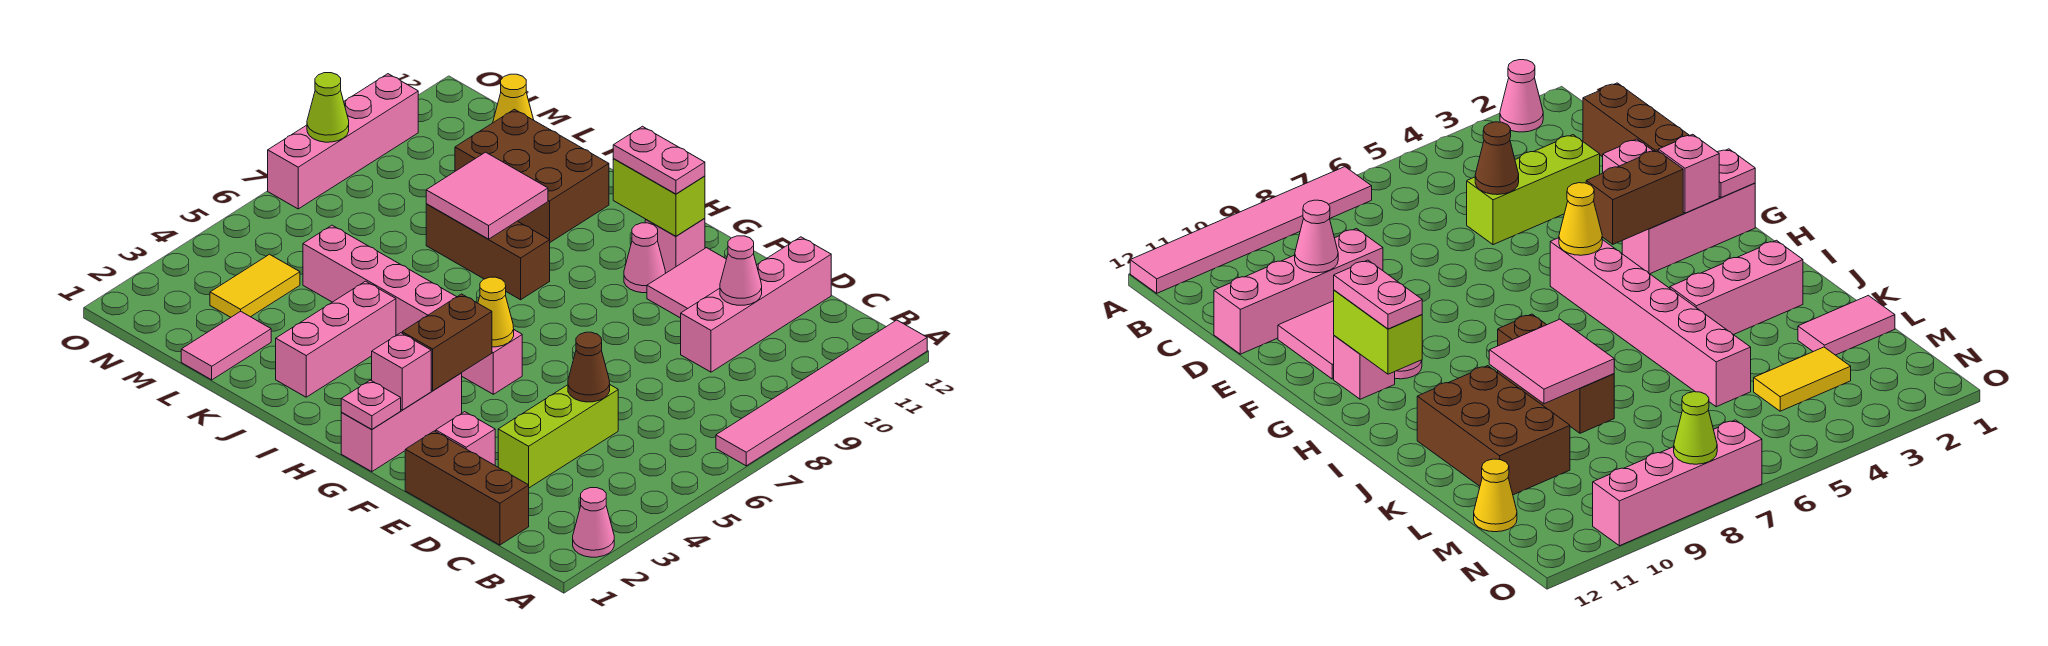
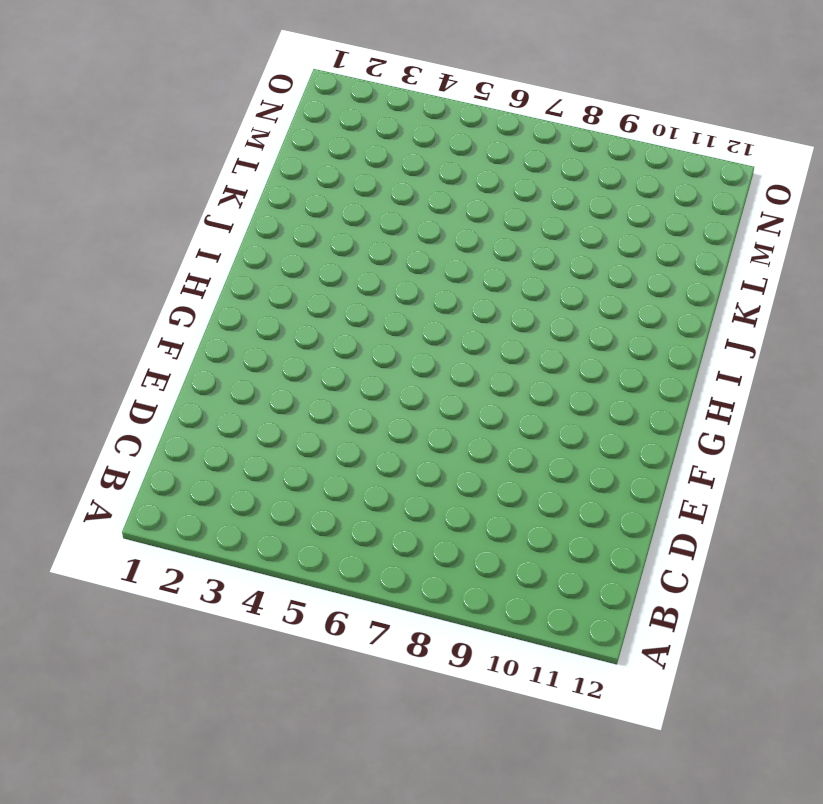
none -> pink cone A2 level 1
none -> pink tile A7:A12 level 1
none -> brown brick C1:E1 level 1

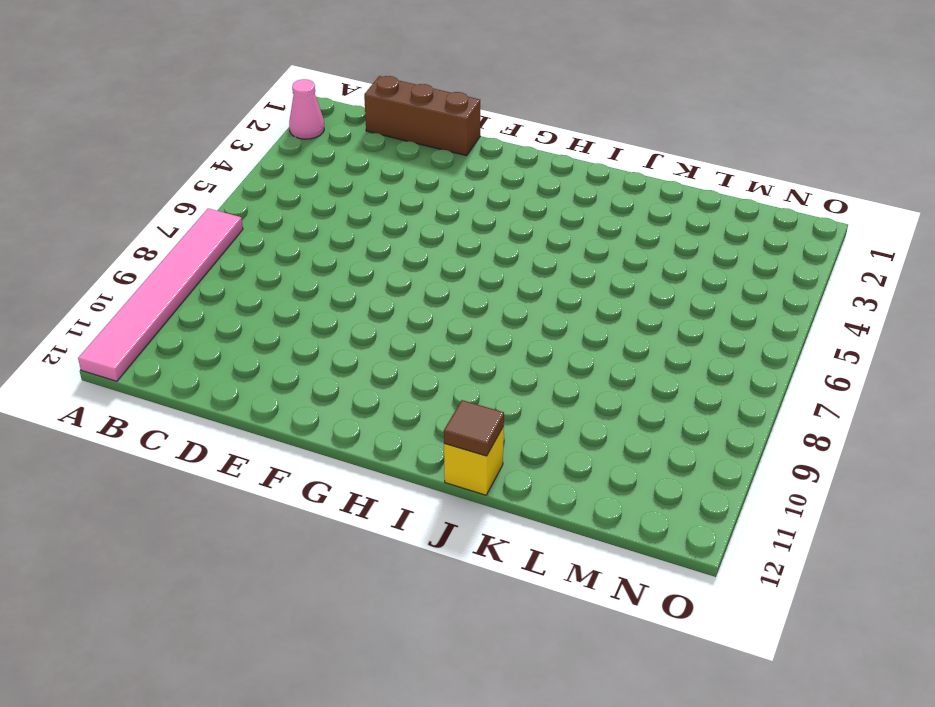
yellow brick J12 level 1 -> none
brown tile J12 level 2 -> none
none -> lime brick D3:D5 level 1
none -> pink brick D9:D12 level 1
none -> pink brick E2 level 1

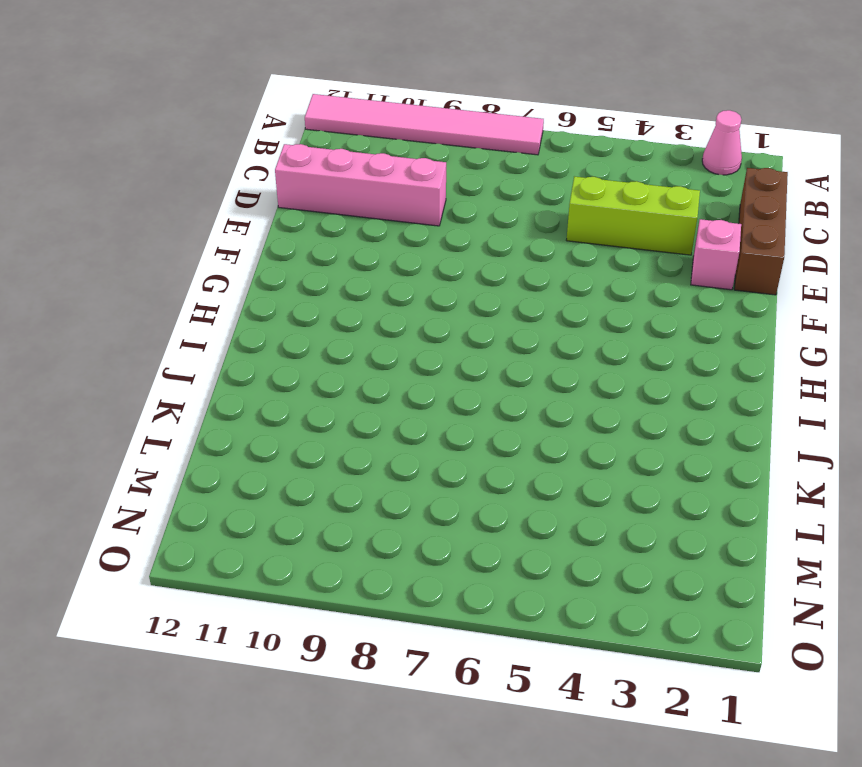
none -> pink tile E10:F11 level 1
none -> pink brick G1:G3 level 1
none -> pink brick G5:L5 level 1

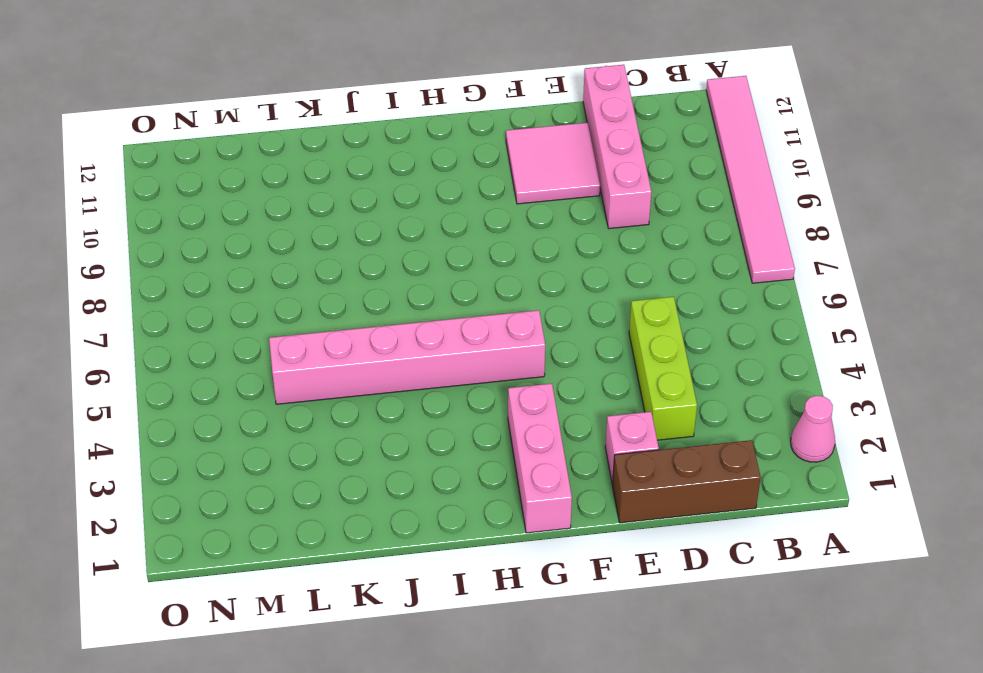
none -> pink cone G10 level 1
none -> pink brick G11 level 1
none -> brown brick I8:K8 level 1

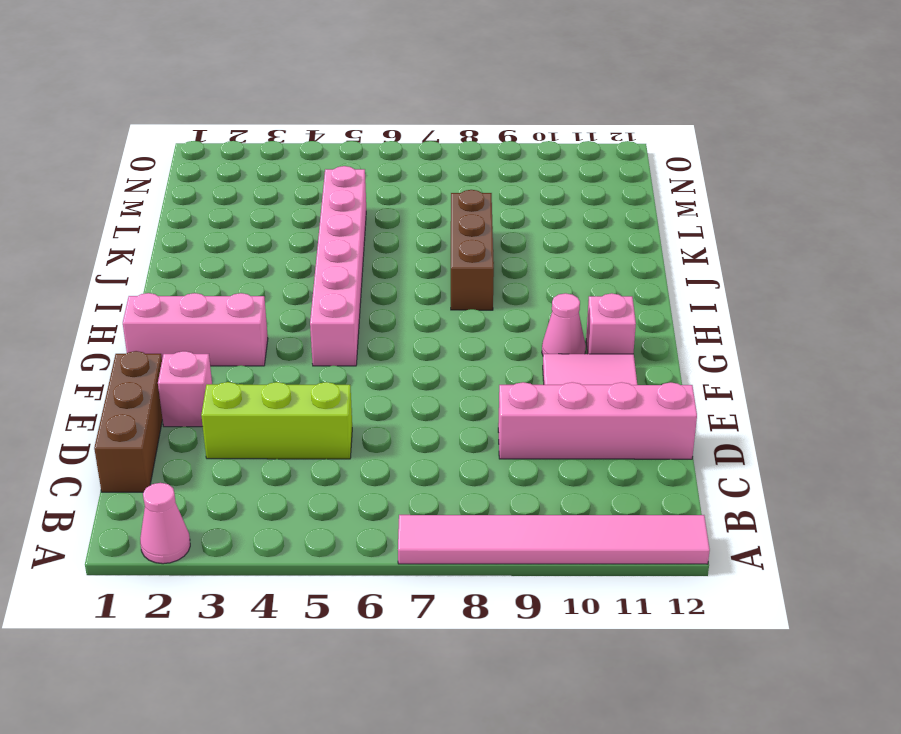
none -> pink brick J2:J4 level 1
none -> brown brick J10:L11 level 1
none -> pink tile L1:L2 level 1

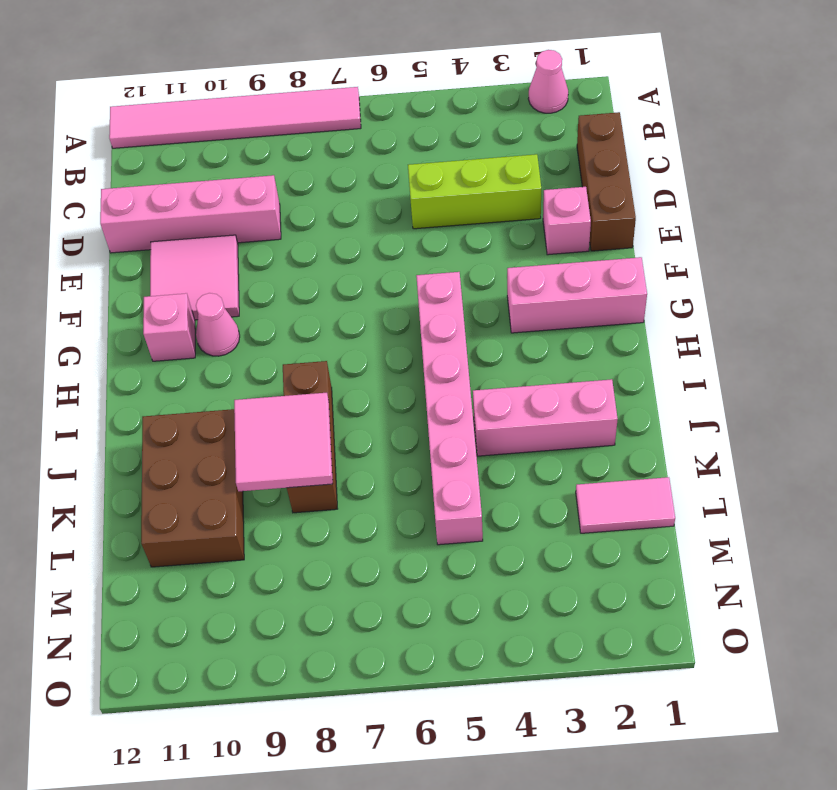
none -> yellow tile M3:M4 level 1
none -> yellow cone M12 level 1
none -> pink brick O7:O10 level 1

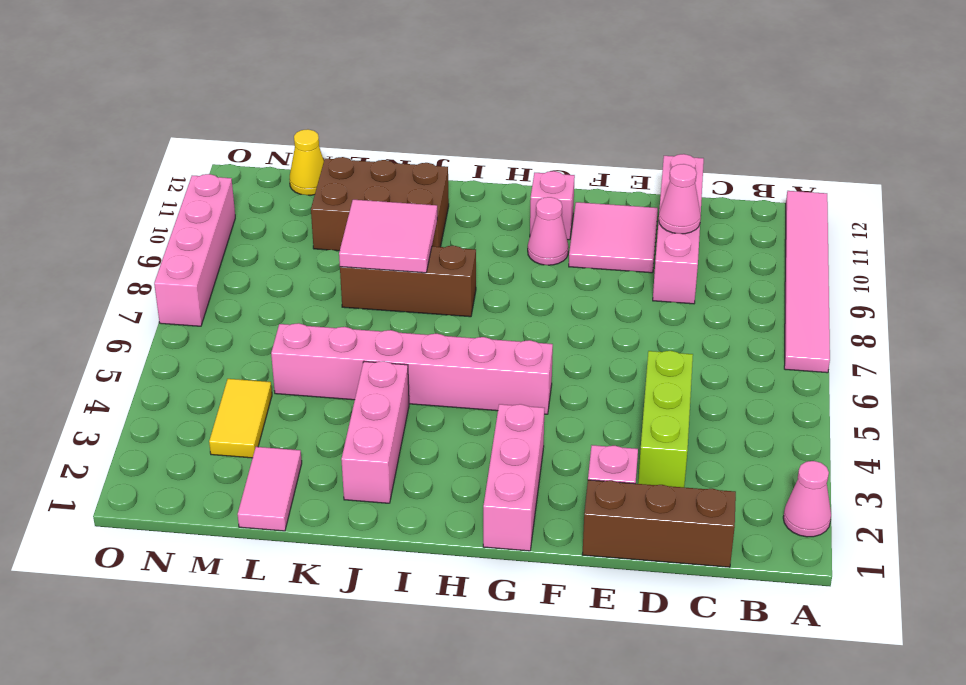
none -> brown cone D5 level 2
none -> pink plate G1 level 2
none -> pink brick G2 level 2

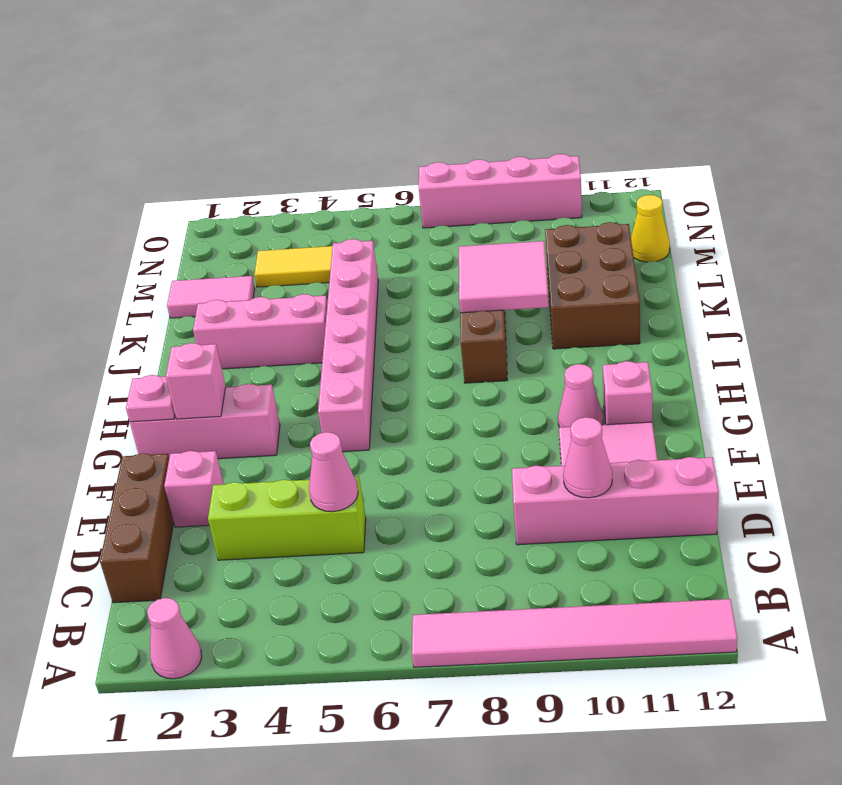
pink cone D5 level 2 -> brown cone D5 level 2
none -> brown brick G3:G4 level 2
none -> yellow cone G5 level 2
none -> lime brick G11:H11 level 2

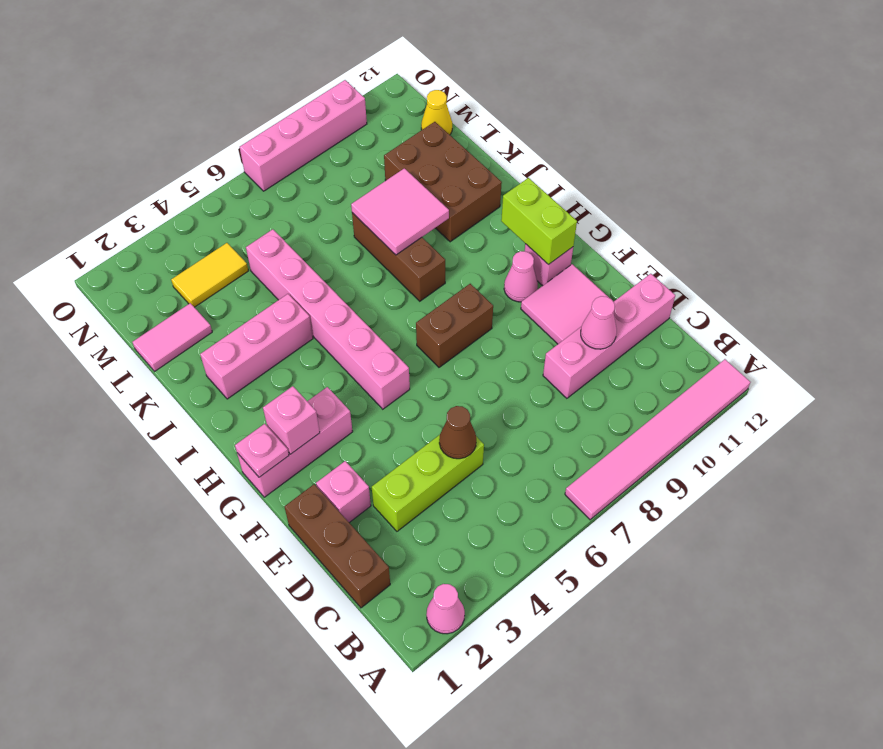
brown brick G7:G8 level 1 -> brown brick G3:G4 level 2
none -> yellow cone G5 level 2
none -> lime cone O8 level 2
none -> pink plate G11:H11 level 3

